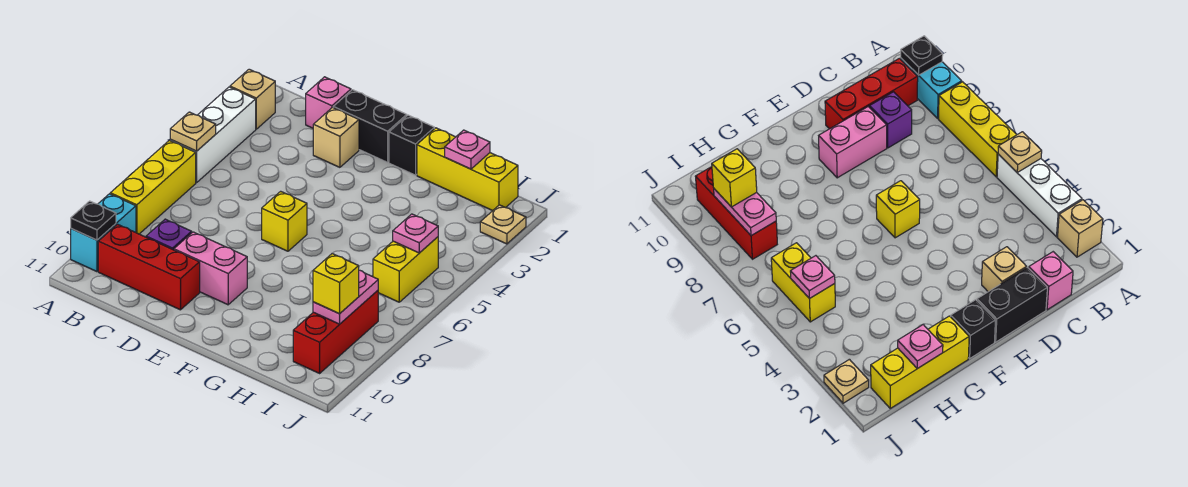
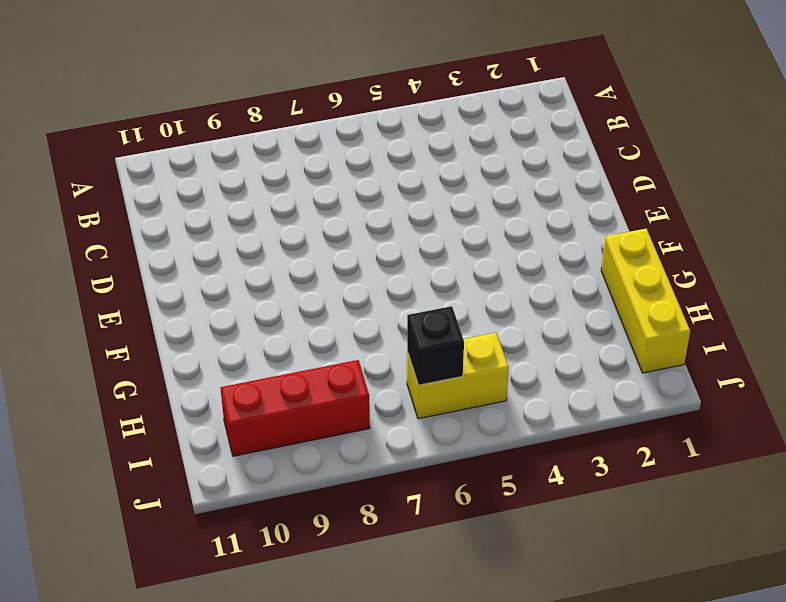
black brick I6 level 2 -> black brick F1 level 1
none -> tan brick A2 level 1
none -> white brick A3:A5 level 1
none -> yellow brick A6:A8 level 1

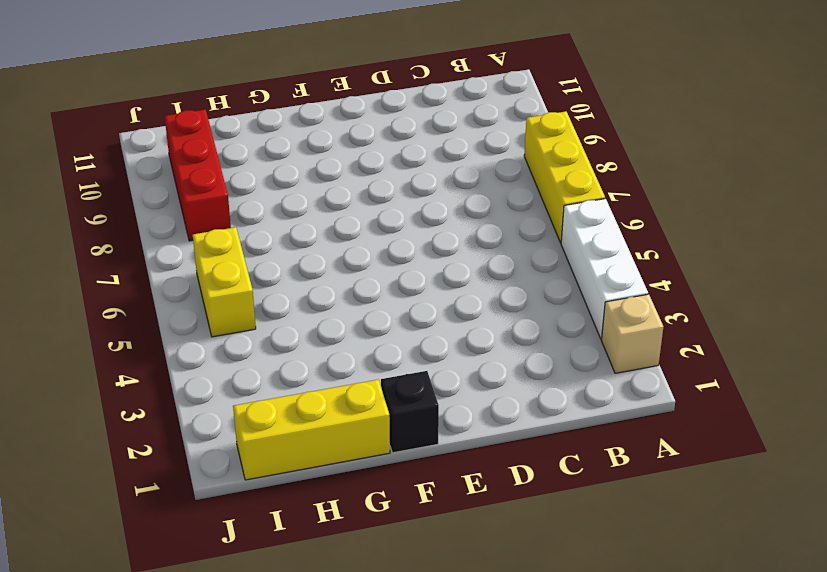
none -> cyan brick A9:A10 level 1
none -> red brick B10:D10 level 1
none -> pink brick C1 level 1

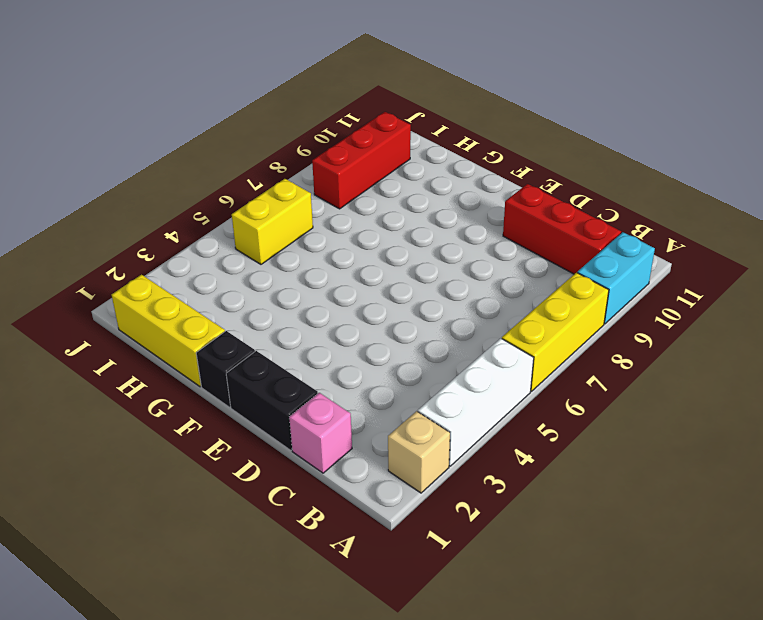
none -> purple brick C9 level 1
none -> tan brick D2 level 1
none -> pink brick D9:E9 level 1

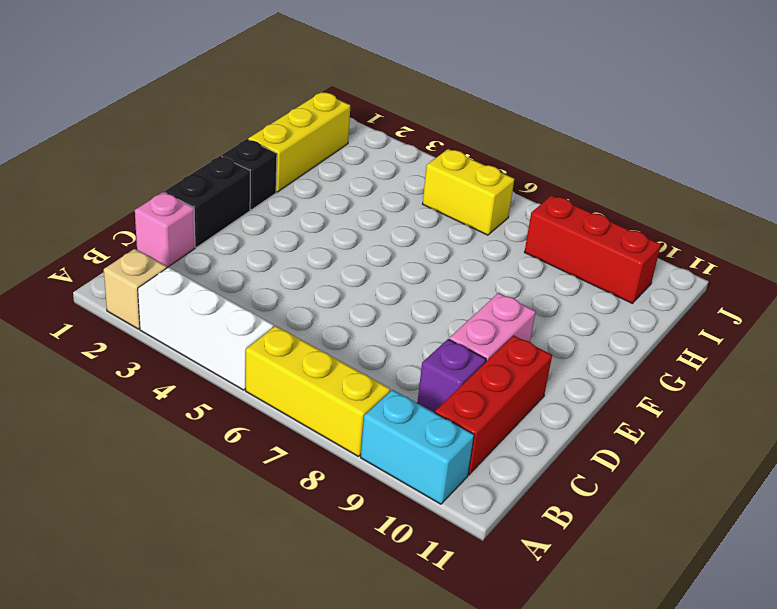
none -> tan brick D2 level 1
none -> yellow brick E6 level 1
none -> tan plate J2 level 1

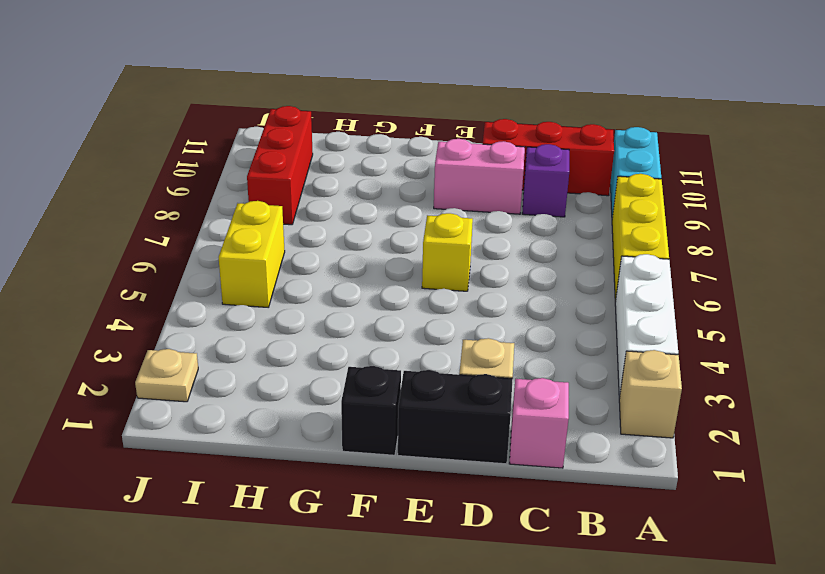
none -> yellow brick G1:I1 level 1
none -> tan plate A5 level 2
none -> black plate A10 level 2

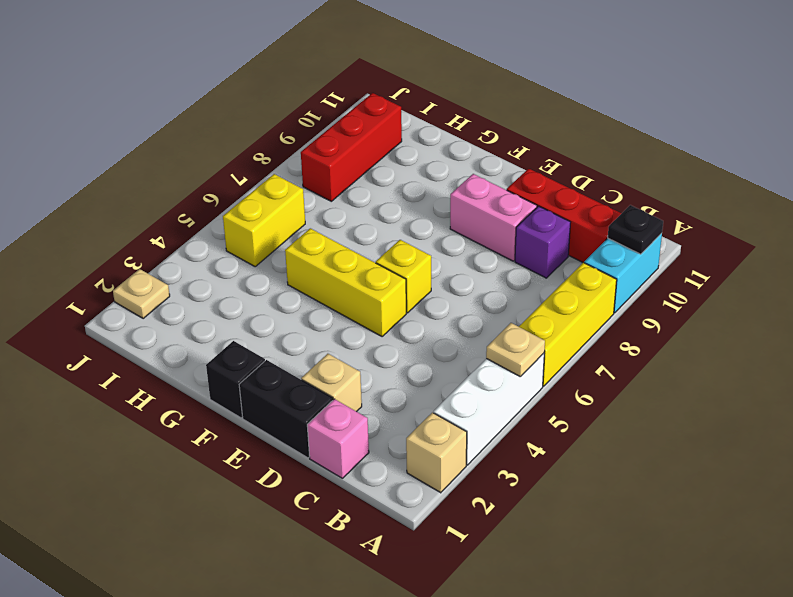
yellow brick E5:G5 level 1 -> yellow brick G1:I1 level 1
none -> pink plate H1 level 2
none -> pink plate I5 level 2
none -> pink plate I8:I9 level 2

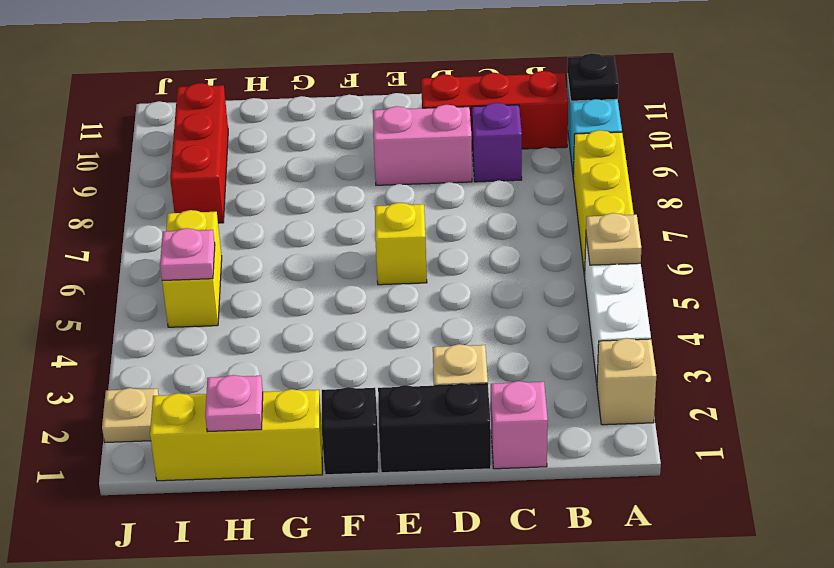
none -> pink plate I8:I9 level 2
none -> yellow brick I9 level 3

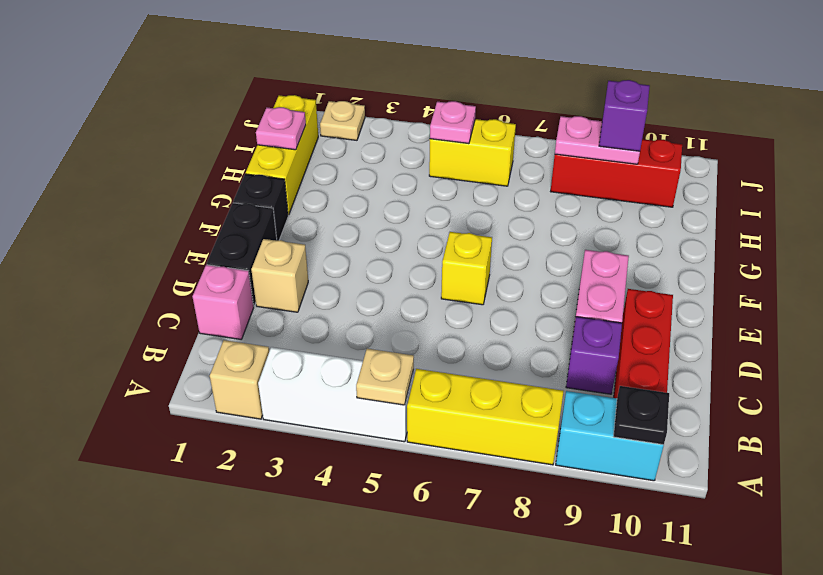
purple brick I9 level 3 -> yellow brick I9 level 3

